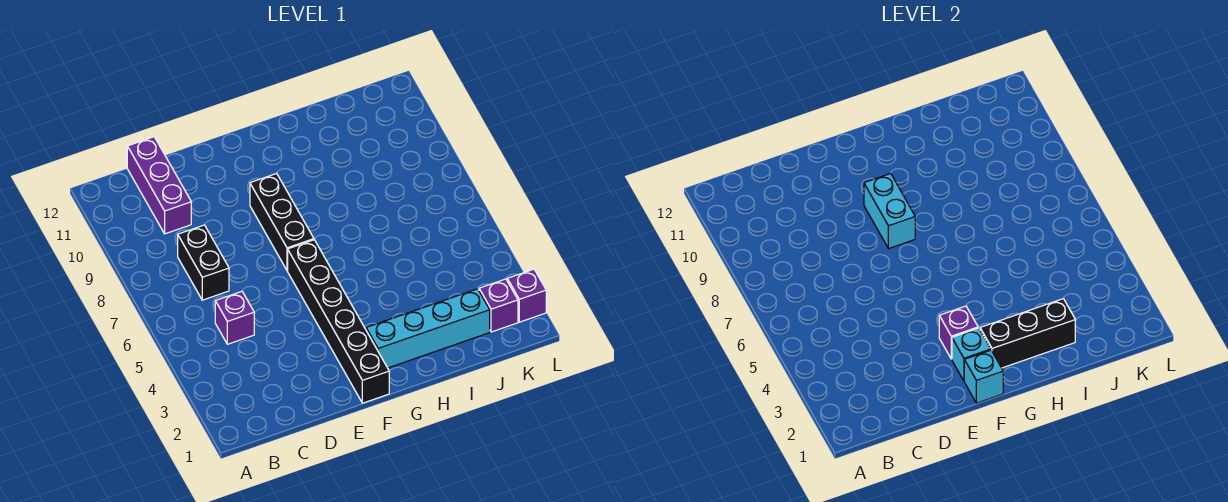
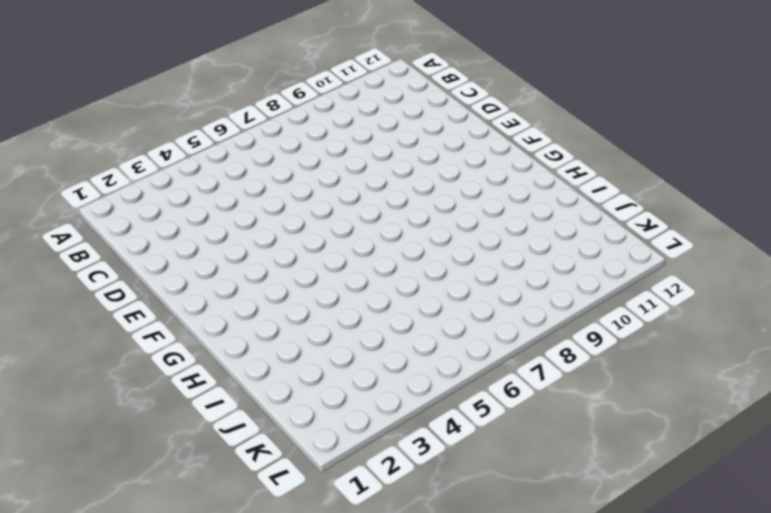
none -> purple brick C5 level 1
none -> black brick C7:C8 level 1
none -> purple brick C10:C12 level 1

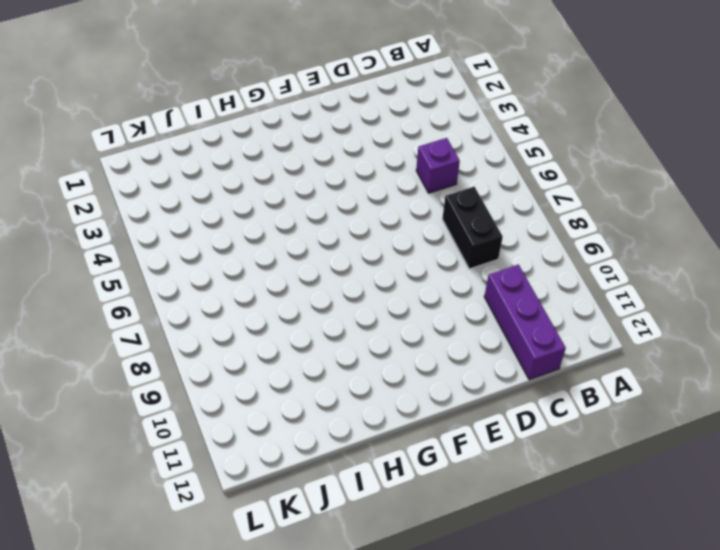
none -> black brick F1:F6 level 1
none -> black brick F7:F9 level 1
none -> cyan brick G2:J2 level 1

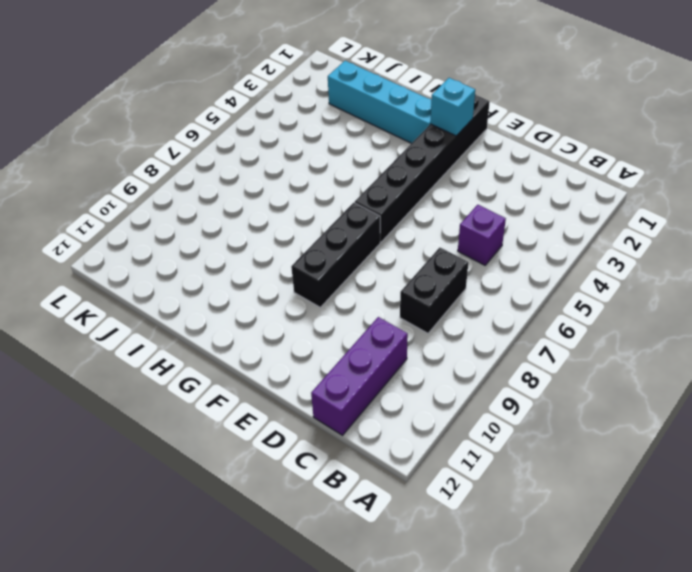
none -> purple brick K2 level 1
none -> purple brick L2 level 1
none -> cyan brick F1 level 2

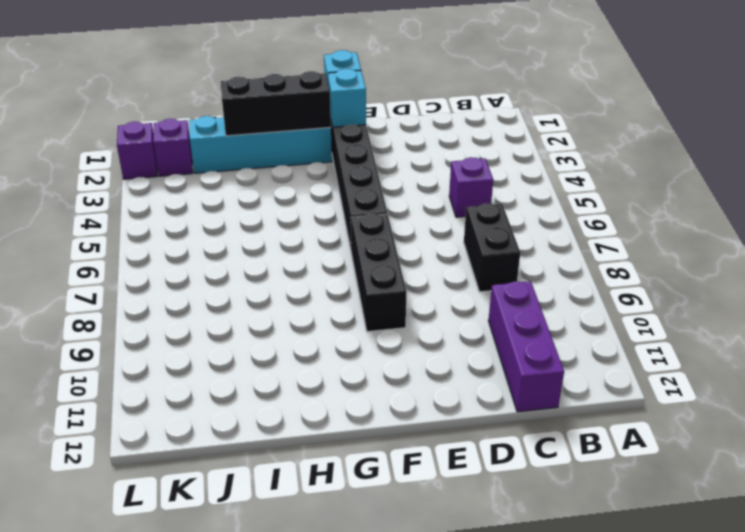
none -> purple brick F3 level 2
none -> cyan brick F8:F9 level 2

